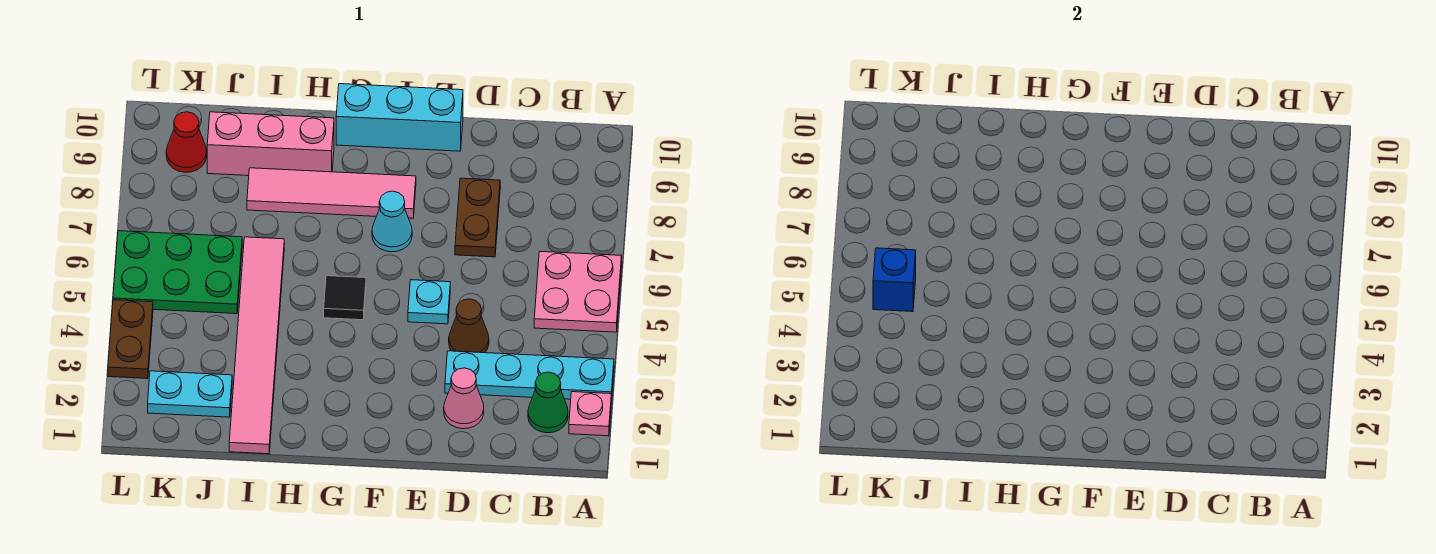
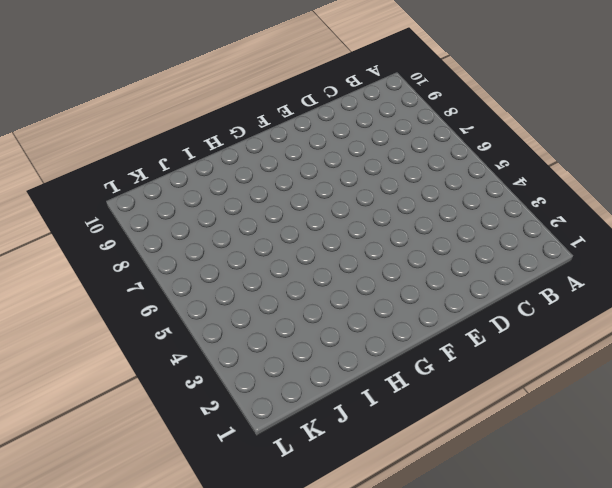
none -> pink plate A2 level 1
none -> cyan plate A3:D3 level 1
none -> pink plate A5:B6 level 1

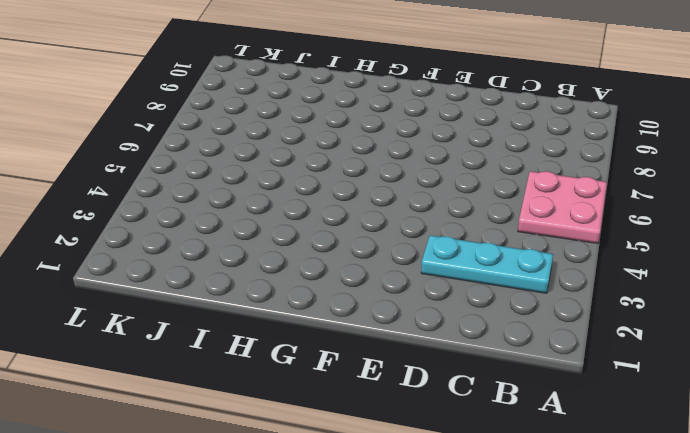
cyan plate B3:D3 level 1 -> cyan plate A3:D3 level 1
none -> pink plate A2 level 1
none -> green cone B2 level 1
none -> pink cone D2 level 1

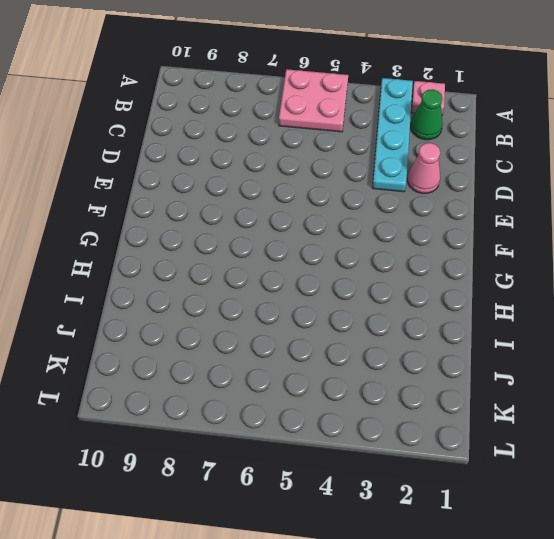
none -> brown cone D4 level 1
none -> brown plate D7:D8 level 1
none -> cyan plate E5 level 1

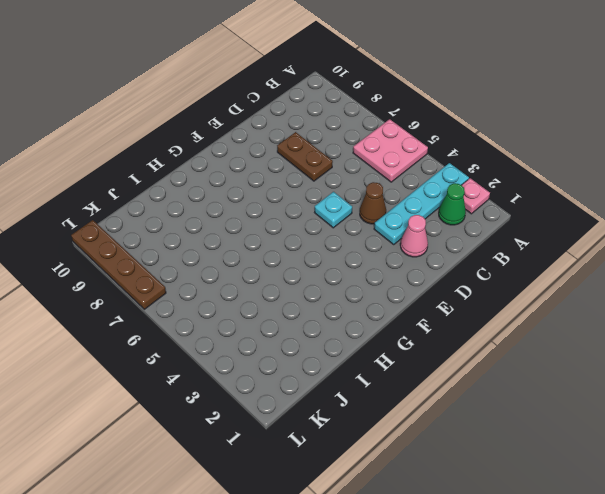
brown plate L7:L10 level 1 -> none
none -> cyan brick E10:G10 level 1
none -> cyan cone F7 level 1
none -> pink tile F8:I8 level 1

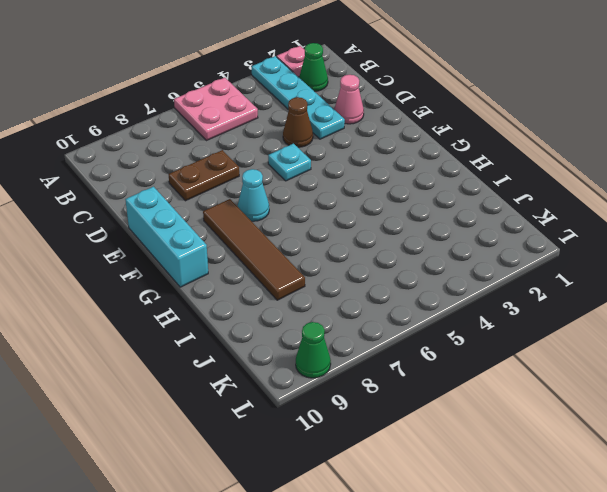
brown tile F8:I8 level 1 -> pink tile F8:I8 level 1
green cone L9 level 1 -> none
none -> black tile G5 level 1
none -> pink brick H9:J9 level 1
none -> pink tile I1:I6 level 1

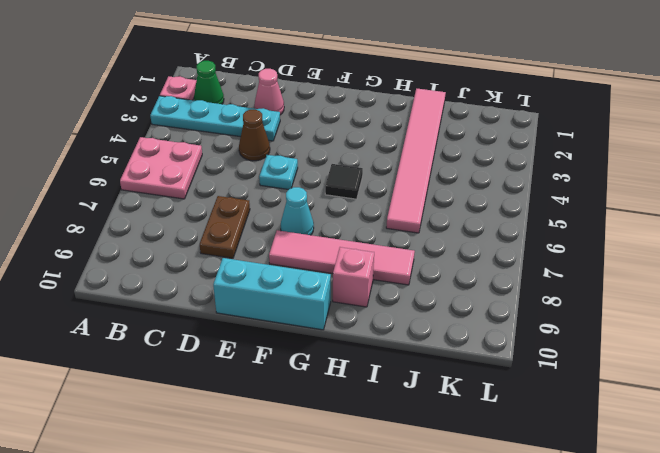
pink brick H9 level 1 -> pink brick H9:J9 level 1
none -> cyan plate J2:K2 level 1
none -> green plate J5:L6 level 1
none -> red cone K9 level 1

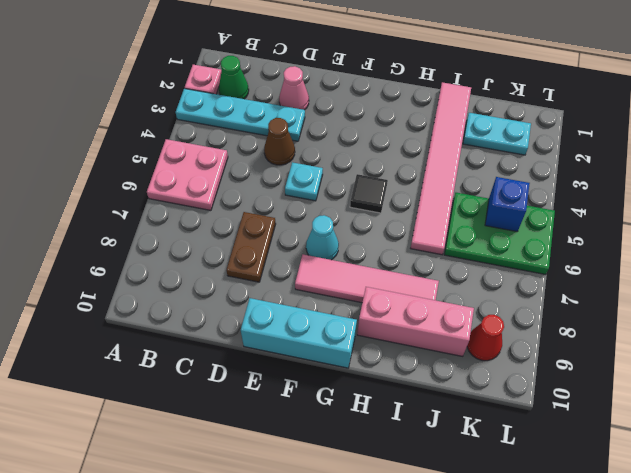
none -> brown plate L3:L4 level 1

